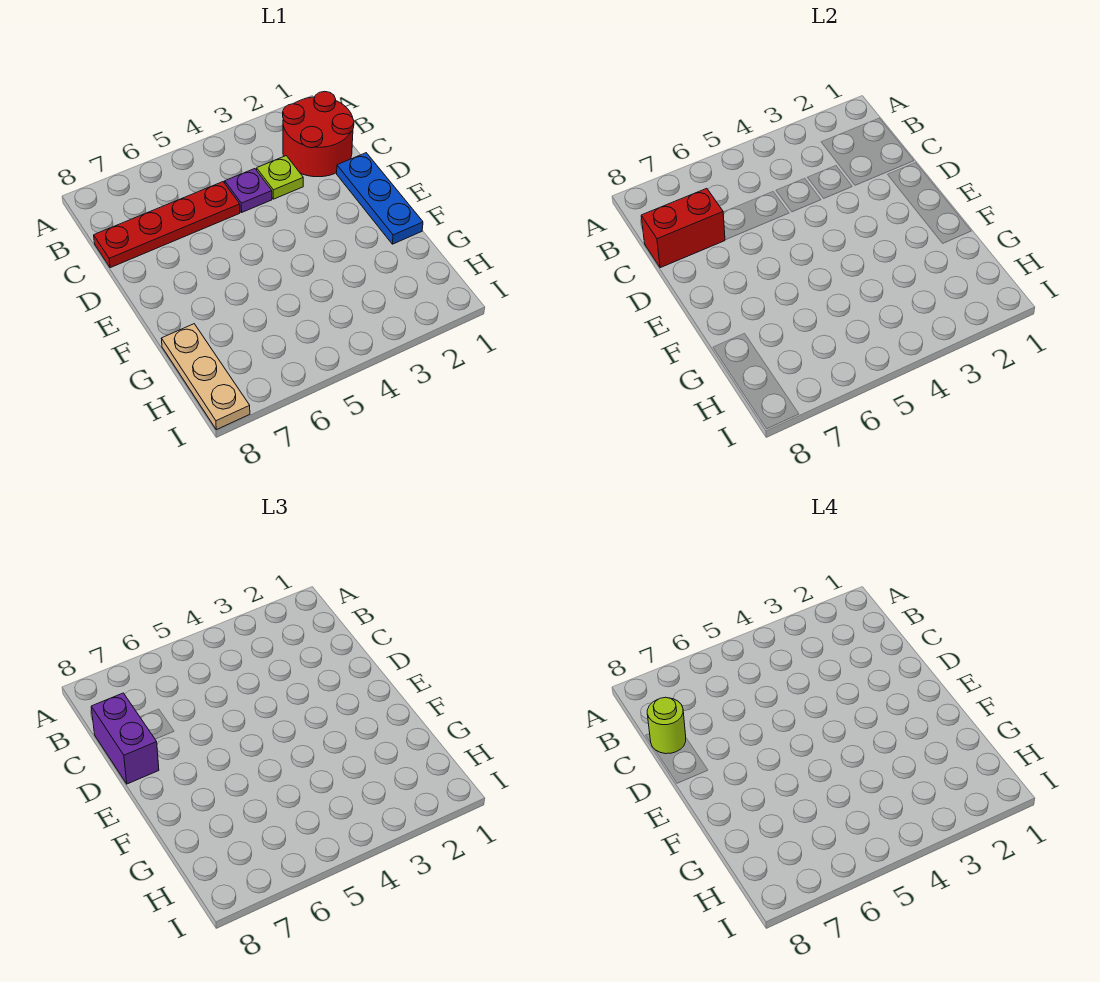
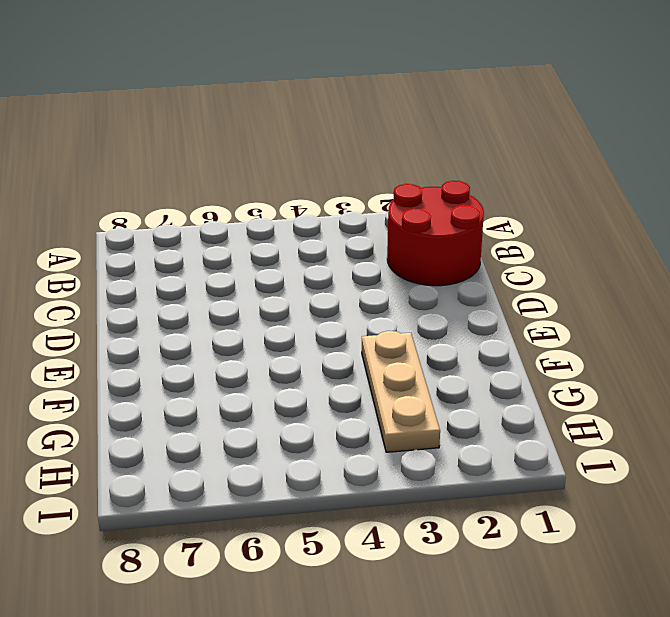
tan plate F3:H3 level 1 -> tan plate G8:I8 level 1
none -> lime plate C3 level 1
none -> purple plate C4 level 1

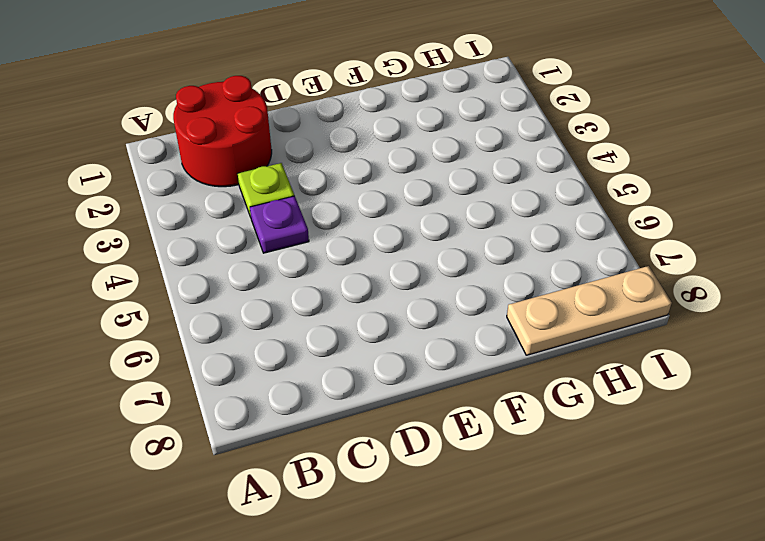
none -> red plate C5:C8 level 1
none -> blue plate D1:F1 level 1

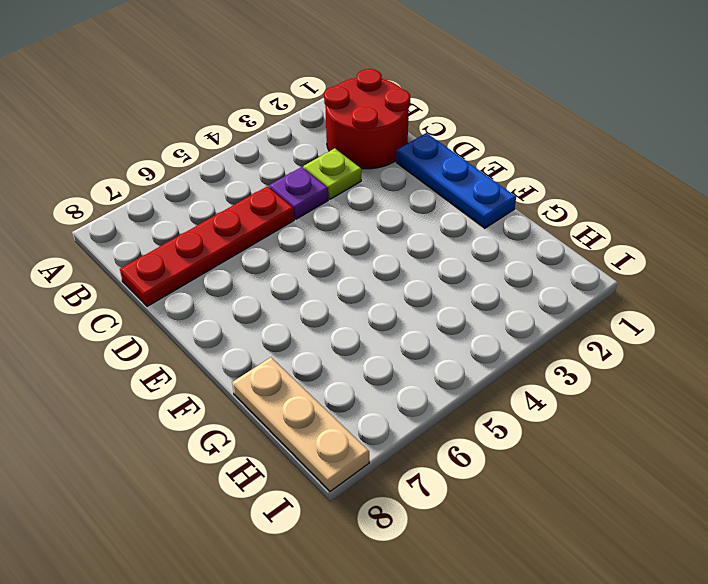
none -> red brick C7:C8 level 2
none -> purple brick C8:D8 level 3

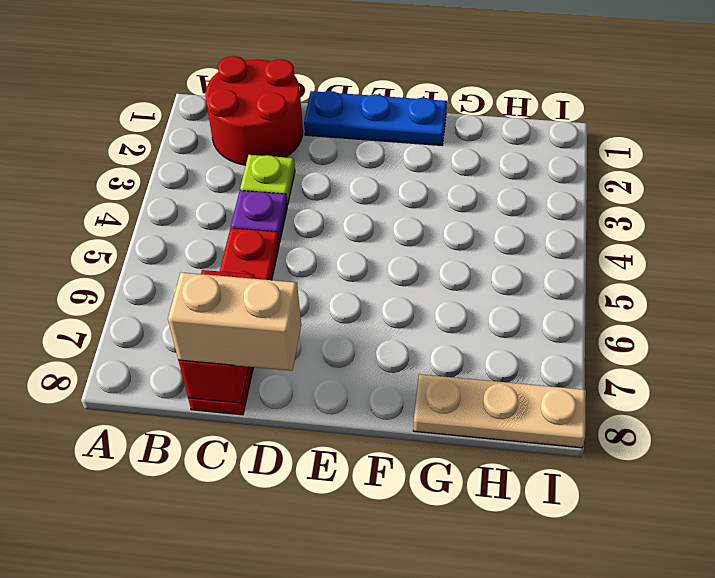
tan brick C8:D8 level 3 -> purple brick C8:D8 level 3
none -> lime round brick C8 level 4

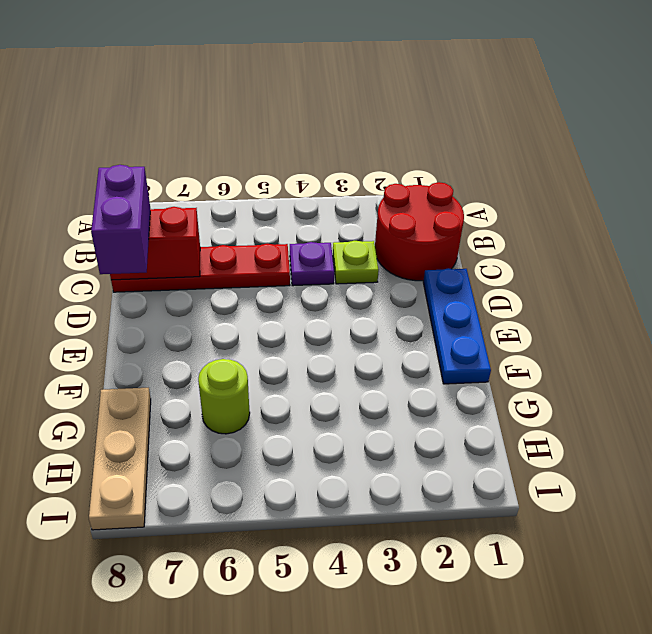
lime round brick G6 level 1 -> lime round brick C8 level 4

